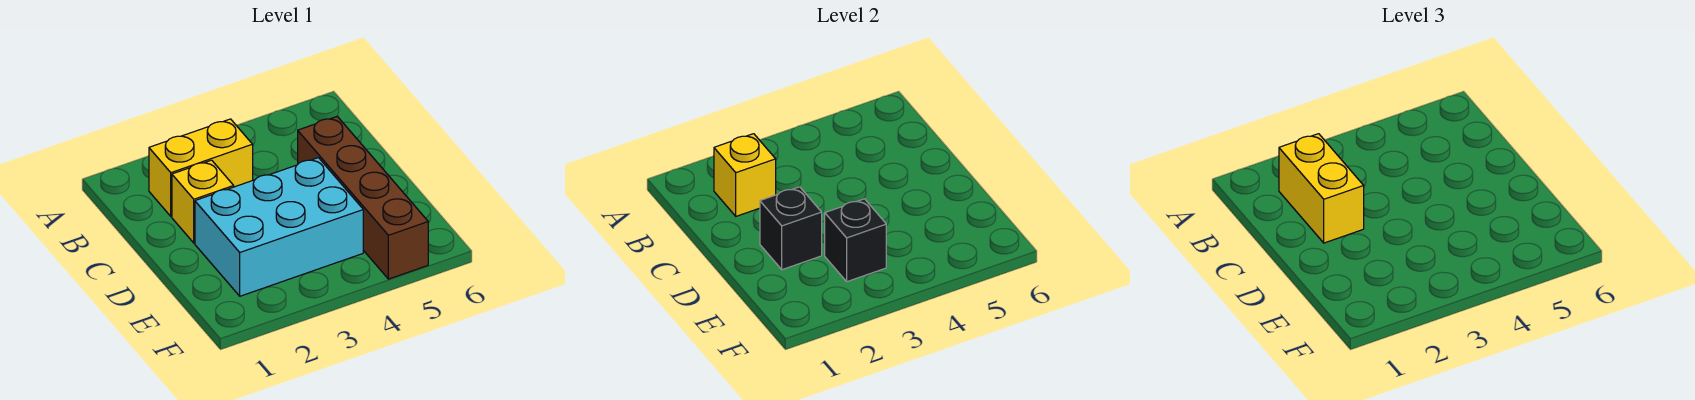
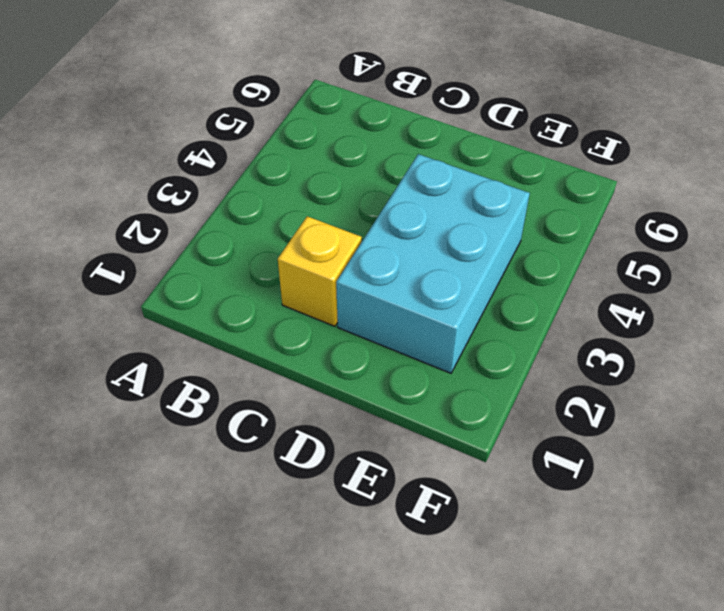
none -> yellow brick B2:B3 level 1
none -> brown brick C5:F5 level 1

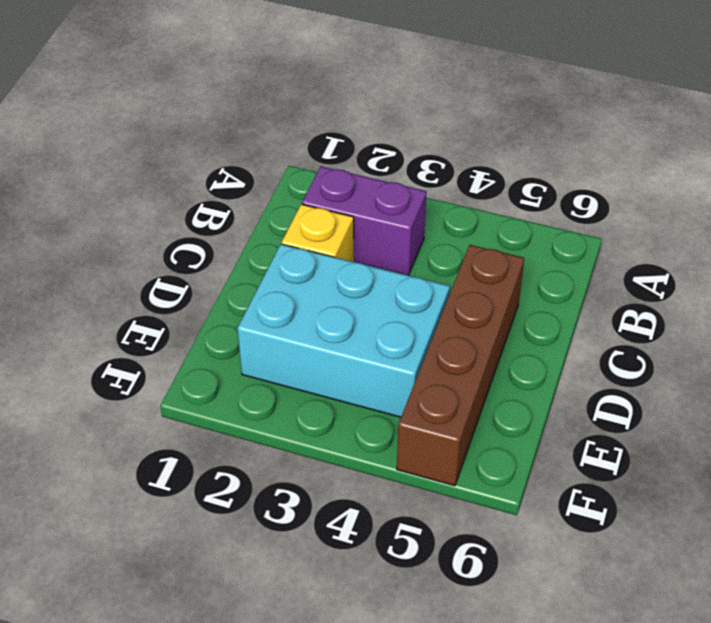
purple brick B2:B3 level 1 -> yellow brick B2:B3 level 1
none -> yellow brick B2 level 2
none -> black brick D2 level 2

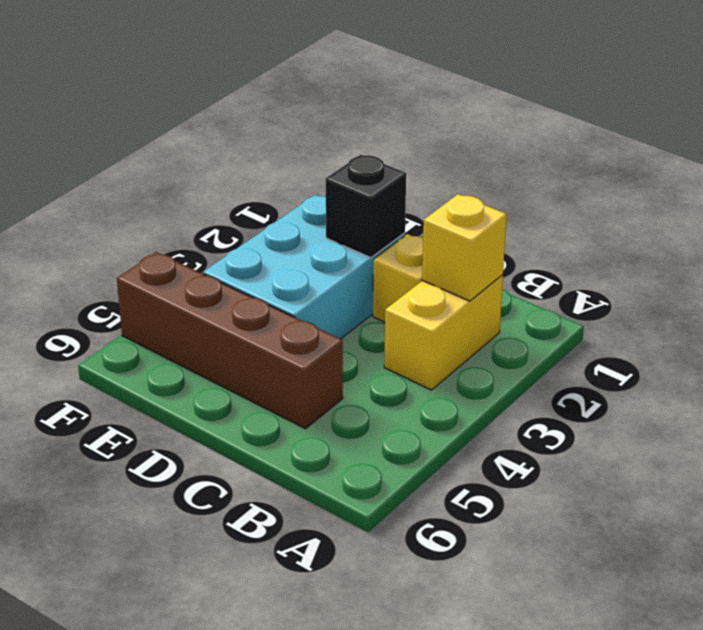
none -> black brick E3 level 2
none -> yellow brick B2:C2 level 3

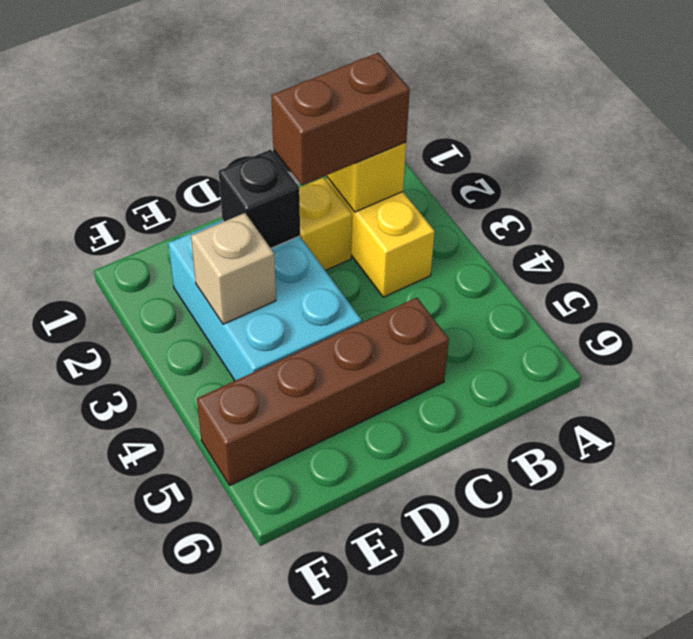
brown brick B2:C2 level 3 -> yellow brick B2:C2 level 3
tan brick E3 level 2 -> black brick E3 level 2

